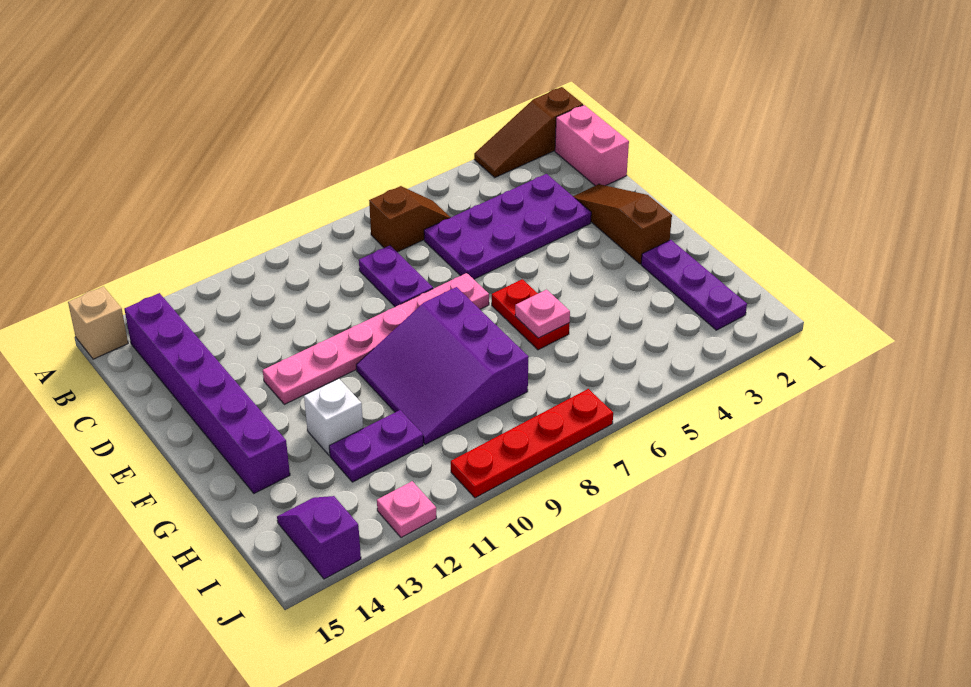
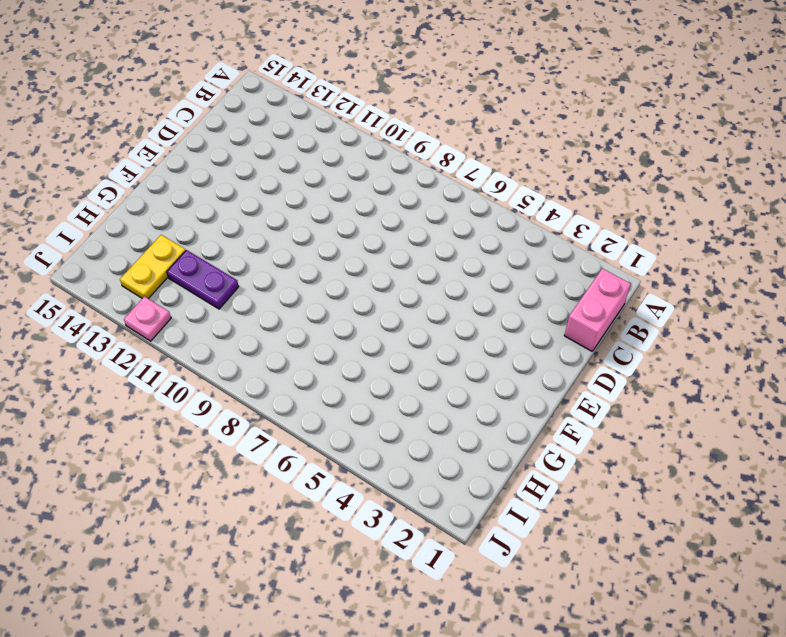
yellow plate H13:I13 level 1 -> none
none -> brown slope A1:A3 level 1 top 1
none -> tan brick A15 level 1
none -> brown slope B6:B7 level 1 top 7

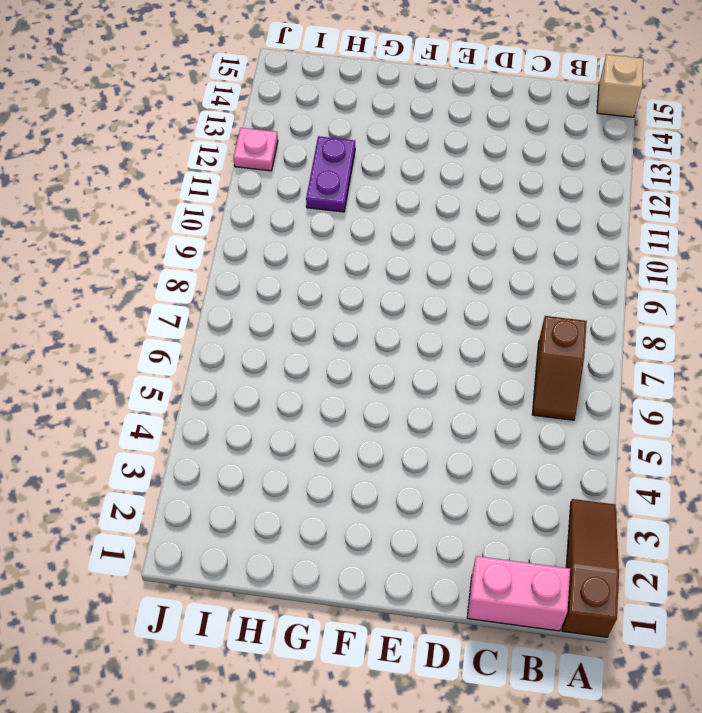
none -> purple brick B14:G14 level 1
none -> purple plate C3:D6 level 1
none -> purple plate C8:D8 level 1

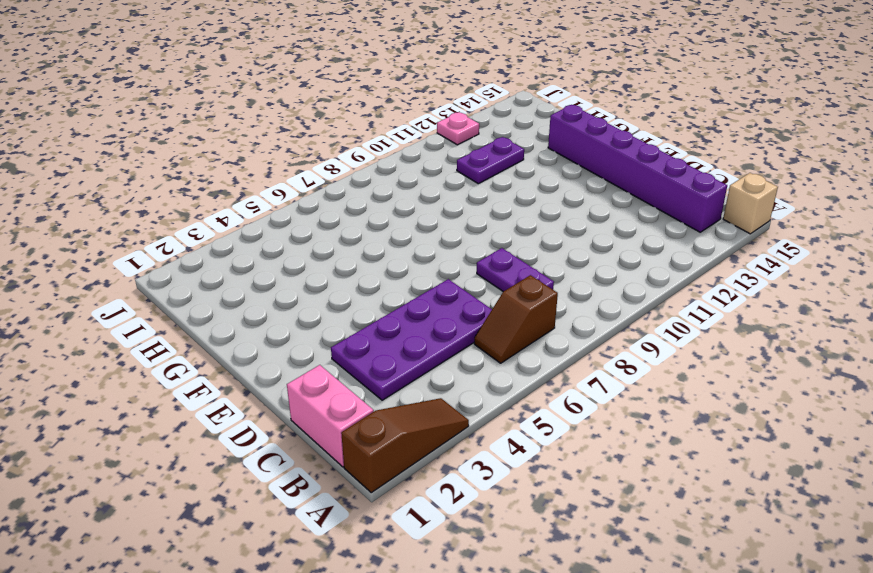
none -> brown slope D2:F2 level 1 top F
none -> pink plate E7:E12 level 1
none -> red plate F6:G6 level 1

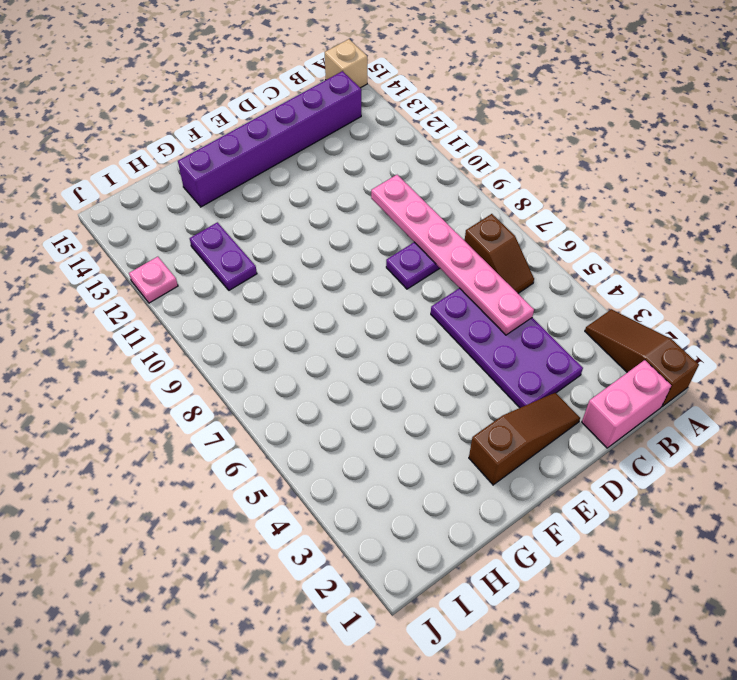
pink plate C5:C10 level 2 -> pink plate E7:E12 level 1
none -> red plate F6:G6 level 1
none -> purple slope F8:H10 level 1 top 8
none -> purple plate G2:I2 level 1

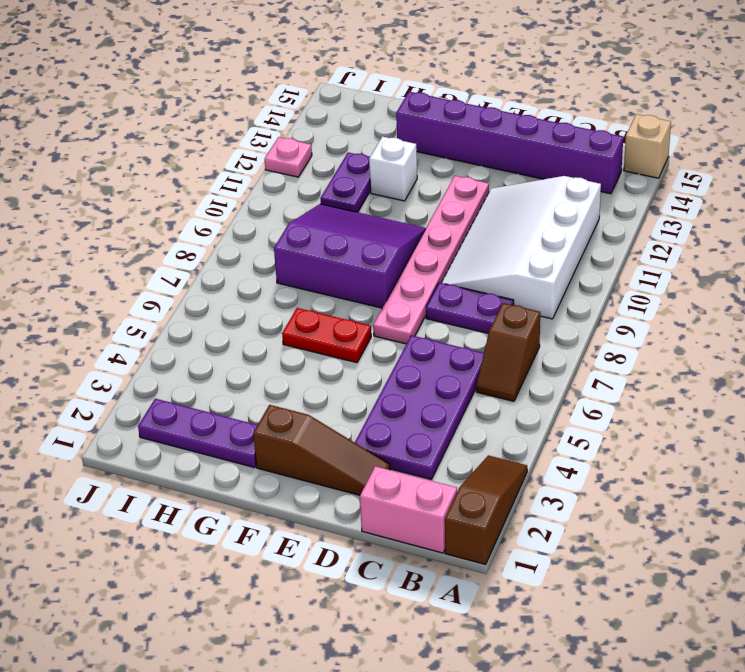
white slope B9:D12 level 1 top B -> none
none -> purple slope I14:J14 level 1 top J
none -> red plate J7:J10 level 1
none -> pink plate G6 level 2

